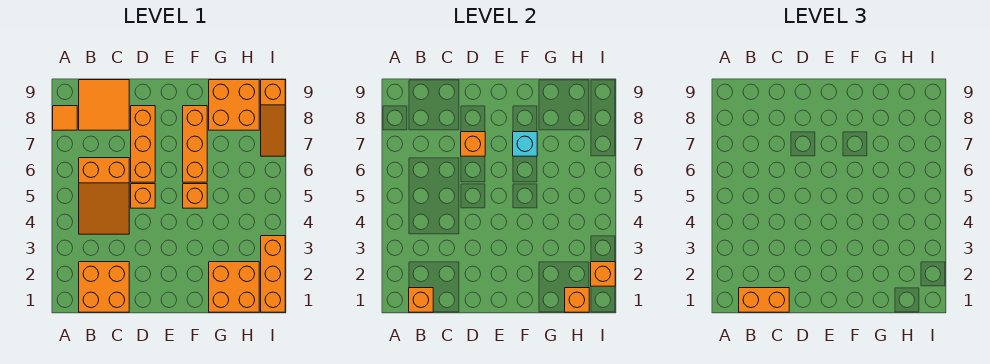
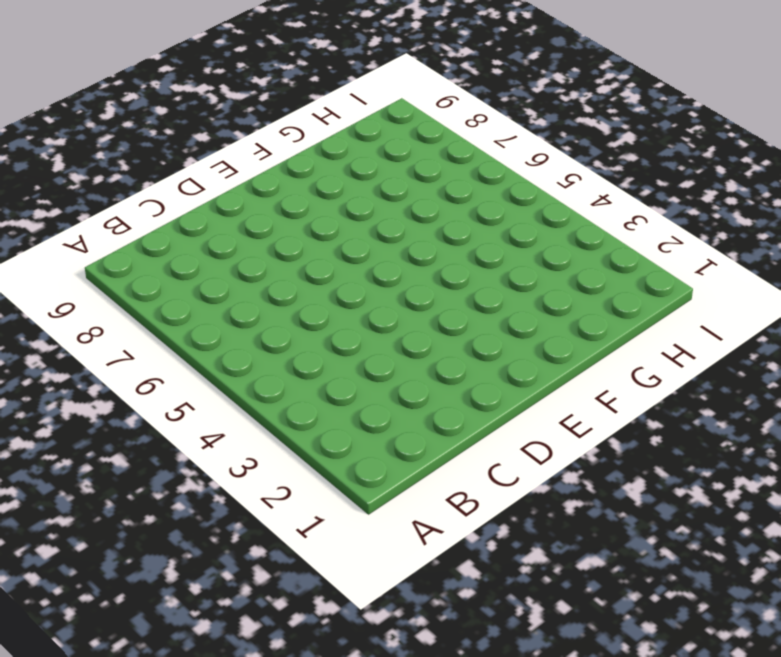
none -> orange tile A8 level 1
none -> orange brick B1:C2 level 1
none -> orange slope B4:C6 level 1 top 6

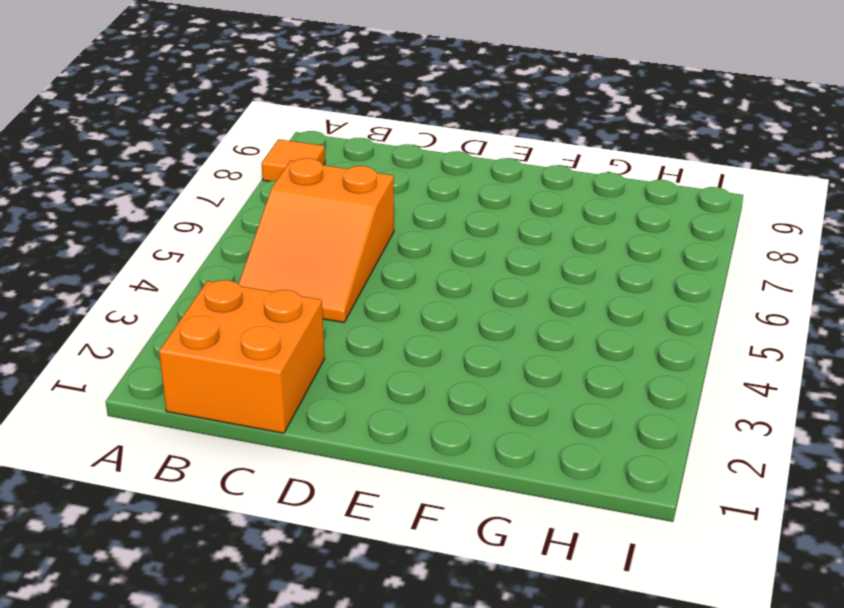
none -> orange tile B8:C9 level 1
none -> orange brick D5 level 1
none -> orange brick D6:D8 level 1

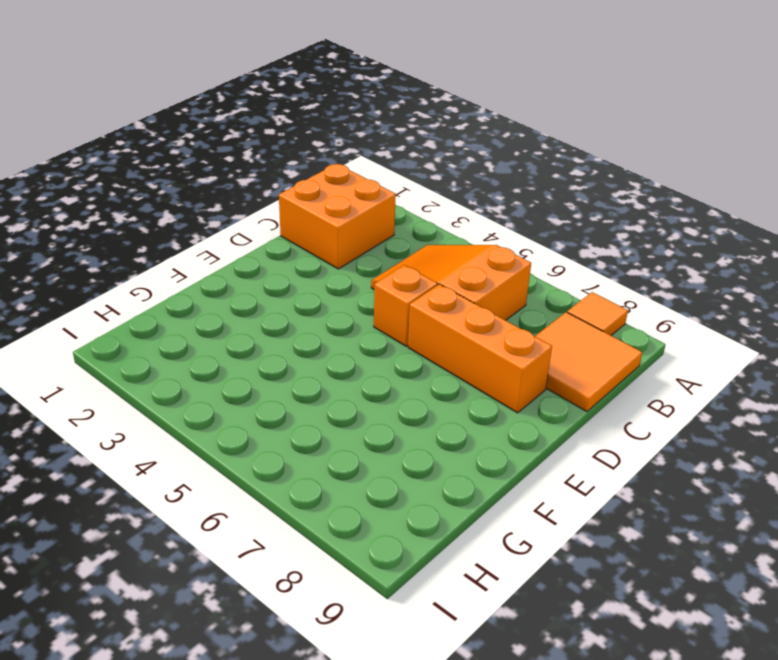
none -> orange brick F5 level 1
none -> orange brick F6:F8 level 1
none -> orange brick G1:H2 level 1

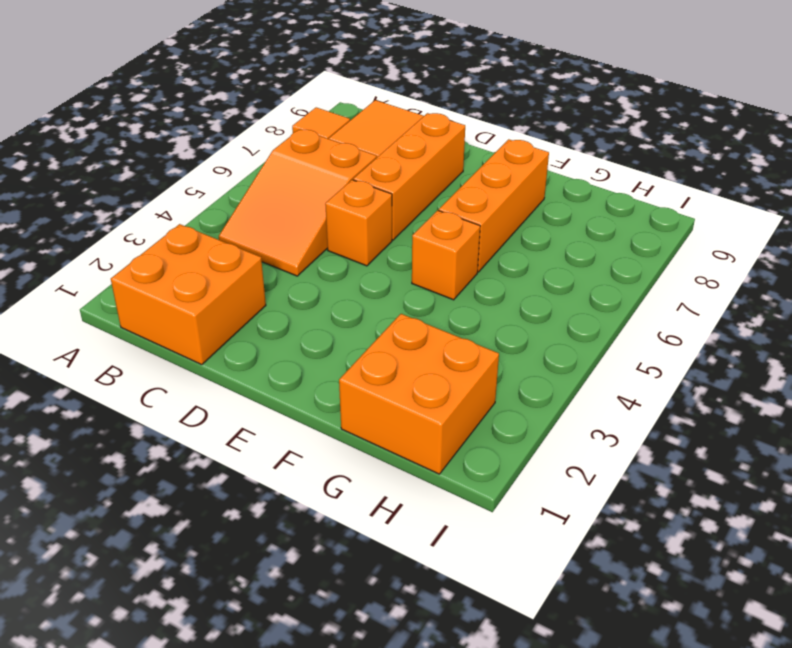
none -> orange brick G8:H9 level 1
none -> orange brick I1:I3 level 1
none -> orange slope I7:I9 level 1 top 9

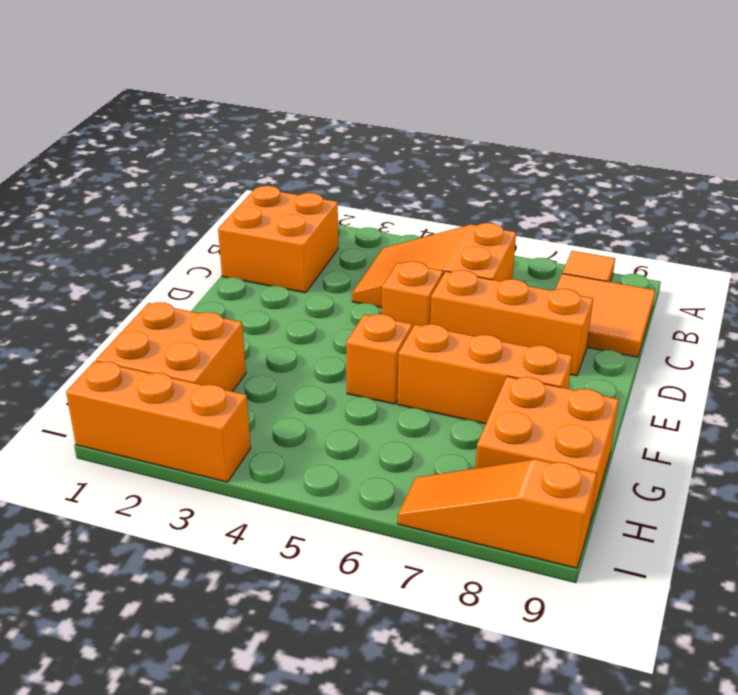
none -> orange brick B1 level 2
none -> orange brick D7 level 2
none -> cyan brick F7 level 2

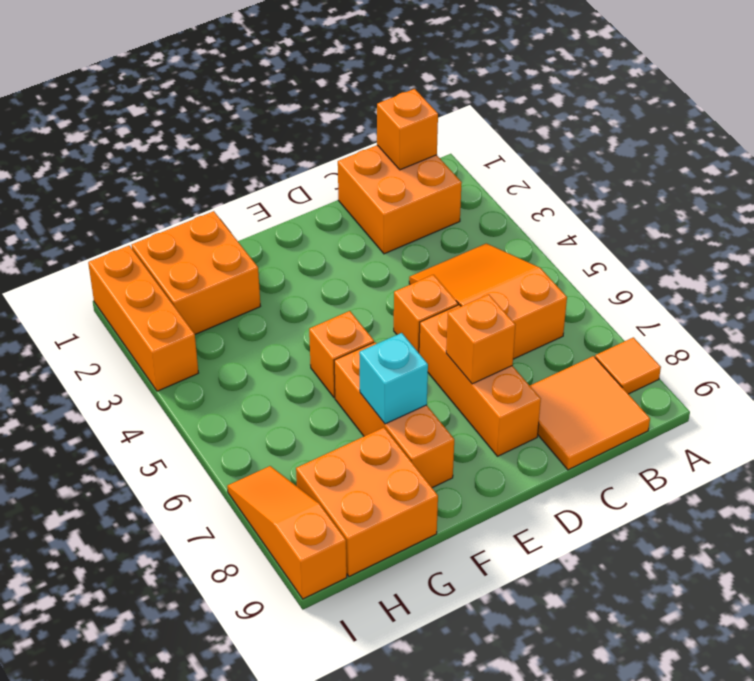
none -> orange brick H1 level 2
none -> orange brick I2 level 2
none -> orange brick B1:C1 level 3

